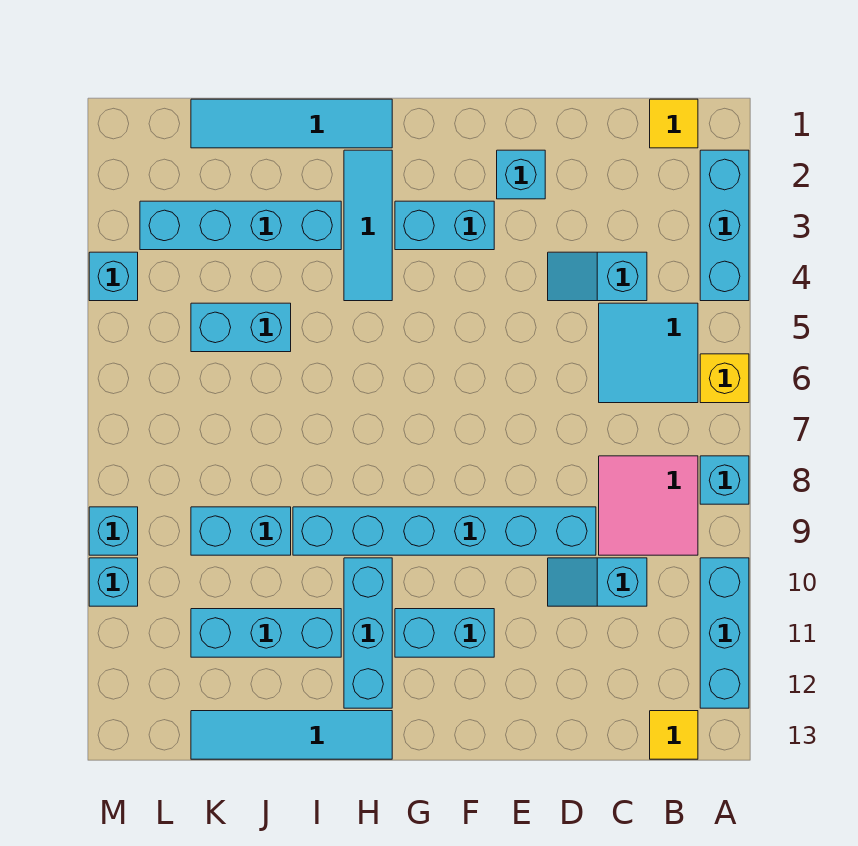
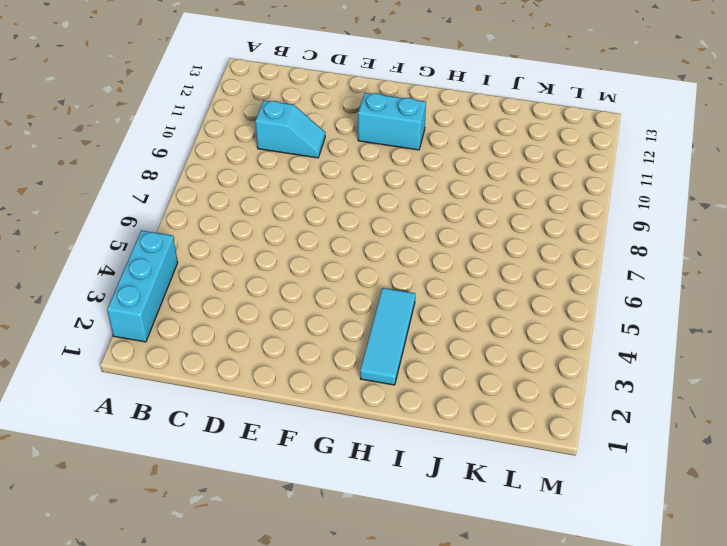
none -> yellow brick A6 level 1
none -> cyan brick A8 level 1
none -> cyan brick A10:A12 level 1

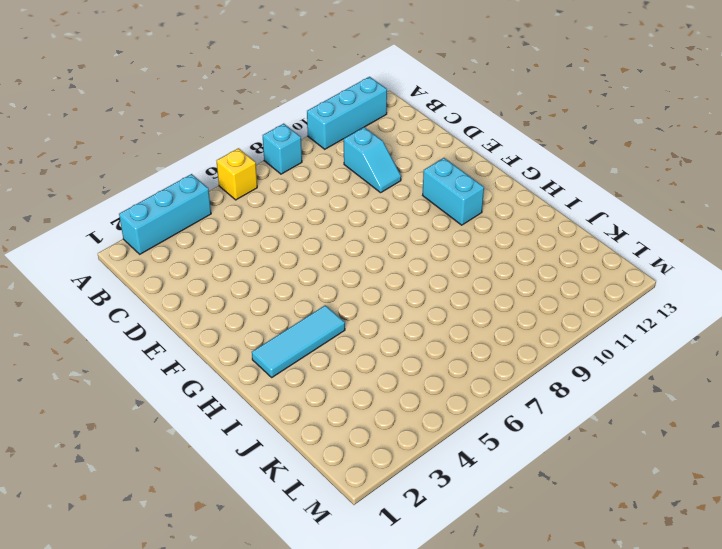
none -> yellow tile B1 level 1
none -> cyan tile B5:C6 level 1
none -> pink tile B8:C9 level 1

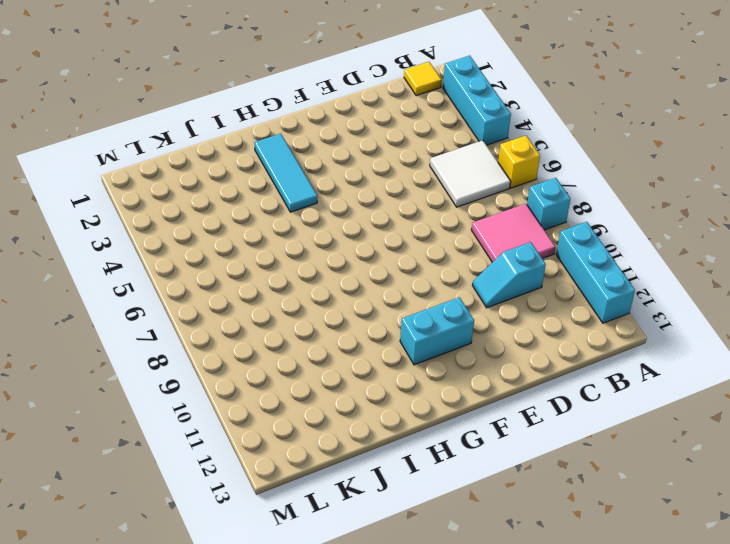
white tile B5:C6 level 1 -> cyan tile B5:C6 level 1
none -> yellow tile B13 level 1
none -> cyan slope C4:D4 level 1 top C
none -> cyan brick D9:I9 level 1

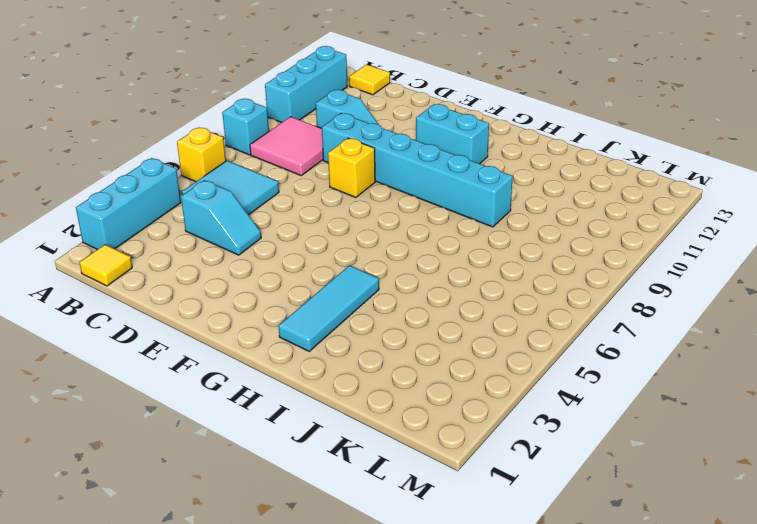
yellow brick E8 level 1 -> none
none -> cyan brick E2 level 1
none -> cyan brick F3:G3 level 1
none -> cyan tile H1:K1 level 1

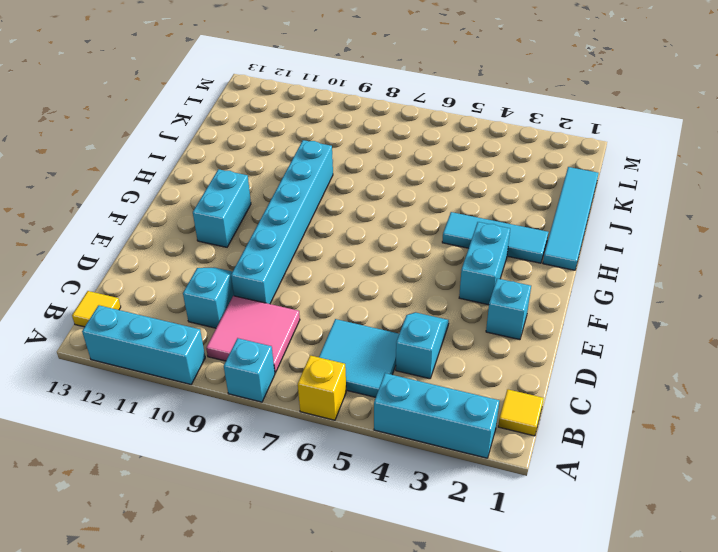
none -> cyan brick H10:H12 level 1
none -> cyan tile H13:K13 level 1
none -> cyan brick I3:L3 level 1

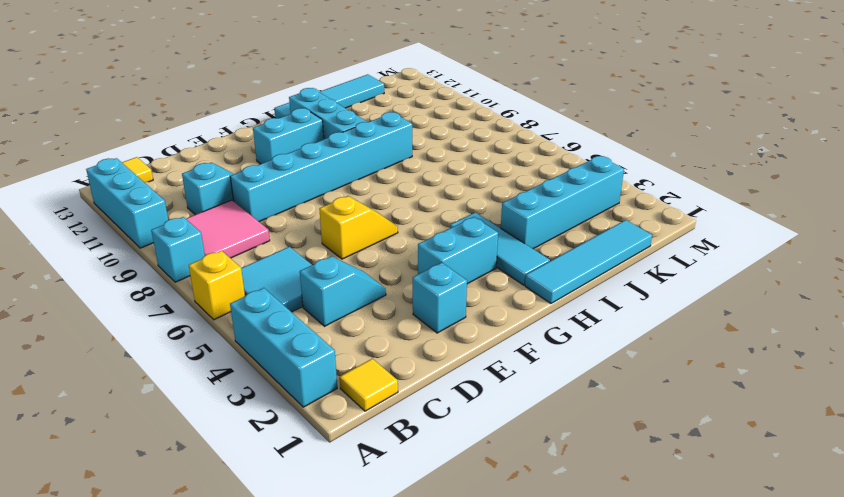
yellow slope E6:F6 level 1 top E -> none
none -> cyan brick I11:K11 level 1
none -> cyan brick J5:K5 level 1
none -> cyan brick J9:K9 level 1

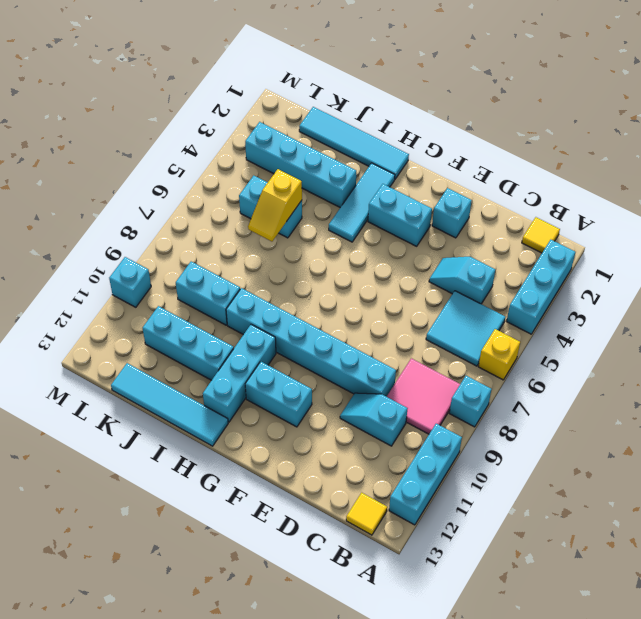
yellow slope J5:J6 level 2 top 5 -> none
none -> cyan brick M4 level 1
none -> cyan brick M9 level 1

